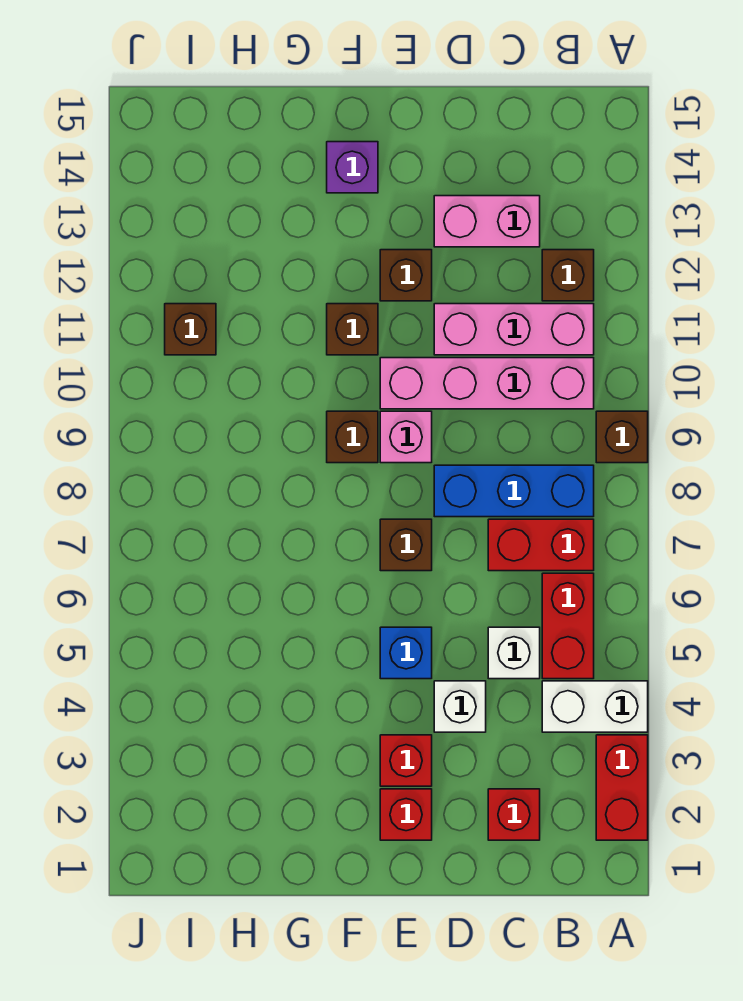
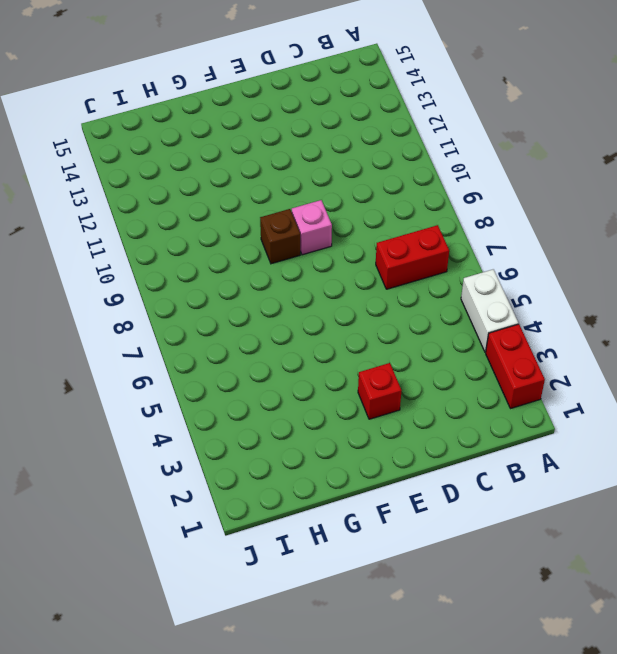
white brick A4:A5 level 1 -> white brick A4:B4 level 1
none -> brown brick A9 level 1
none -> red brick B5:B6 level 1
none -> blue brick B8:D8 level 1

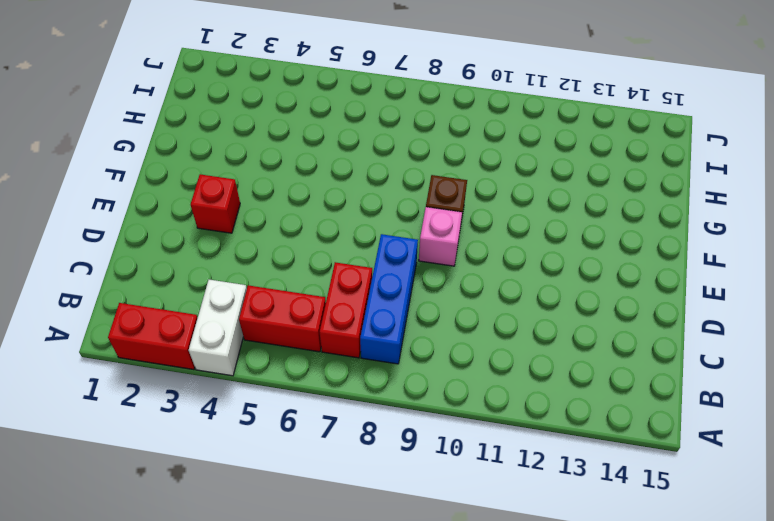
none -> brown brick A9 level 1
none -> pink brick B10:E10 level 1
none -> pink brick B11:D11 level 1

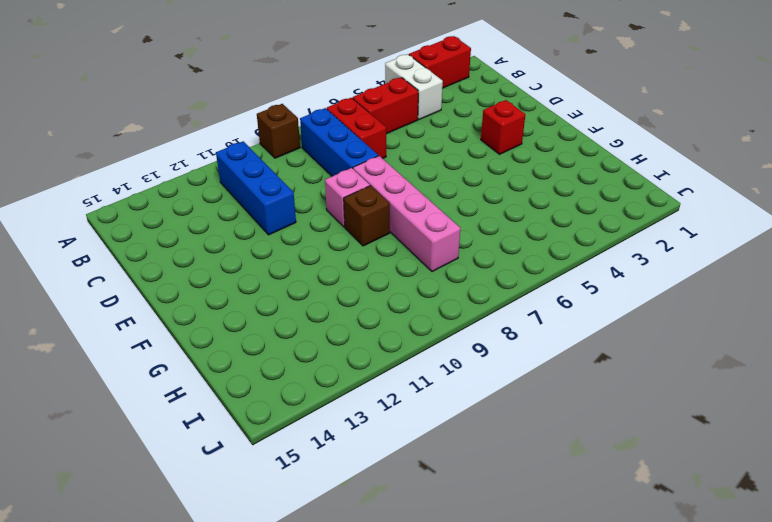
blue brick B11:D11 level 1 -> pink brick B11:D11 level 1
pink brick E8:H8 level 1 -> pink brick B10:E10 level 1
none -> brown brick B12 level 1
none -> red brick C2 level 1
none -> white brick C5 level 1

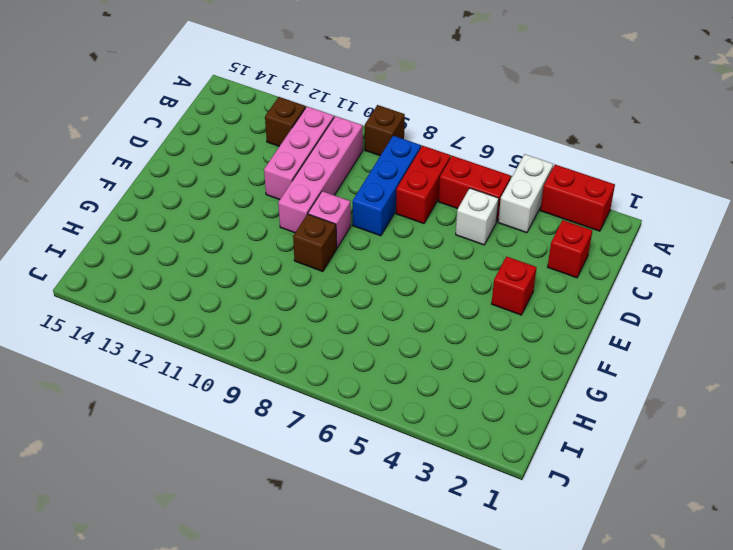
none -> pink brick C13:D13 level 1
none -> white brick D4 level 1
none -> red brick E2 level 1

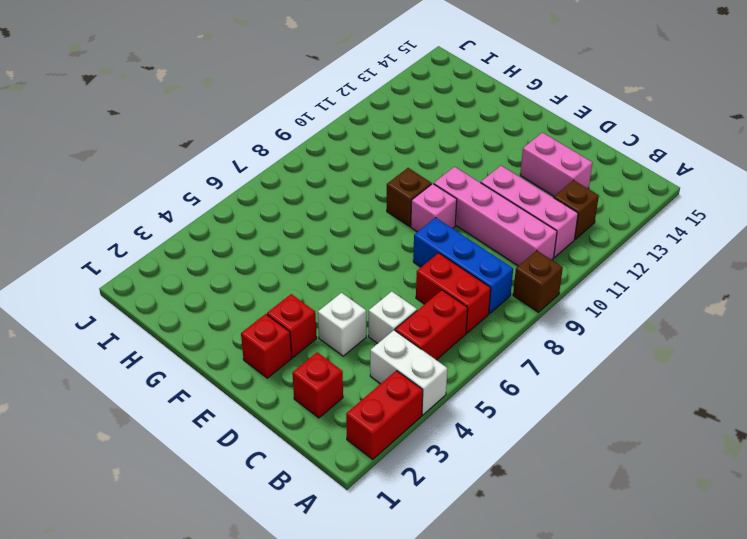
none -> blue brick E5 level 1
none -> brown brick E7 level 1
none -> brown brick E12 level 1

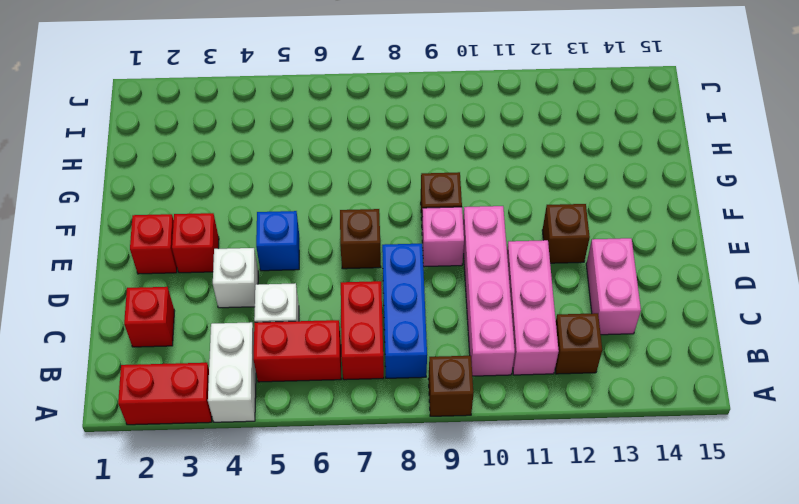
none -> brown brick F11 level 1
none -> purple brick F14 level 1
none -> brown brick I11 level 1

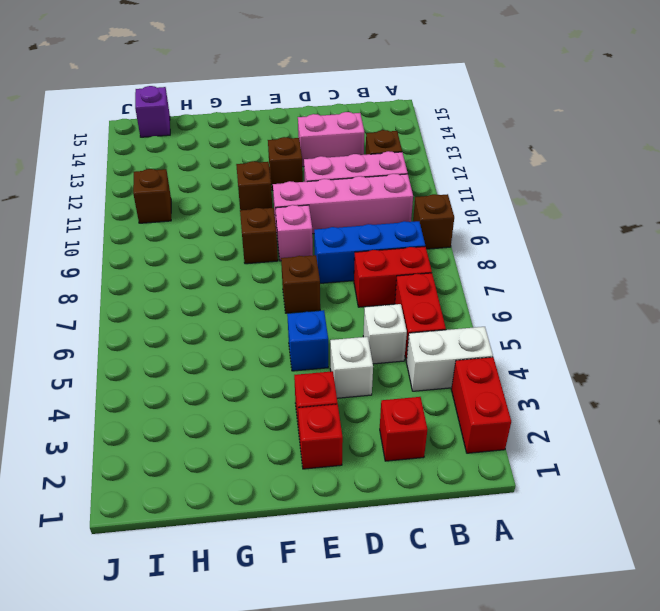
purple brick I15 level 1 -> purple brick F14 level 1

